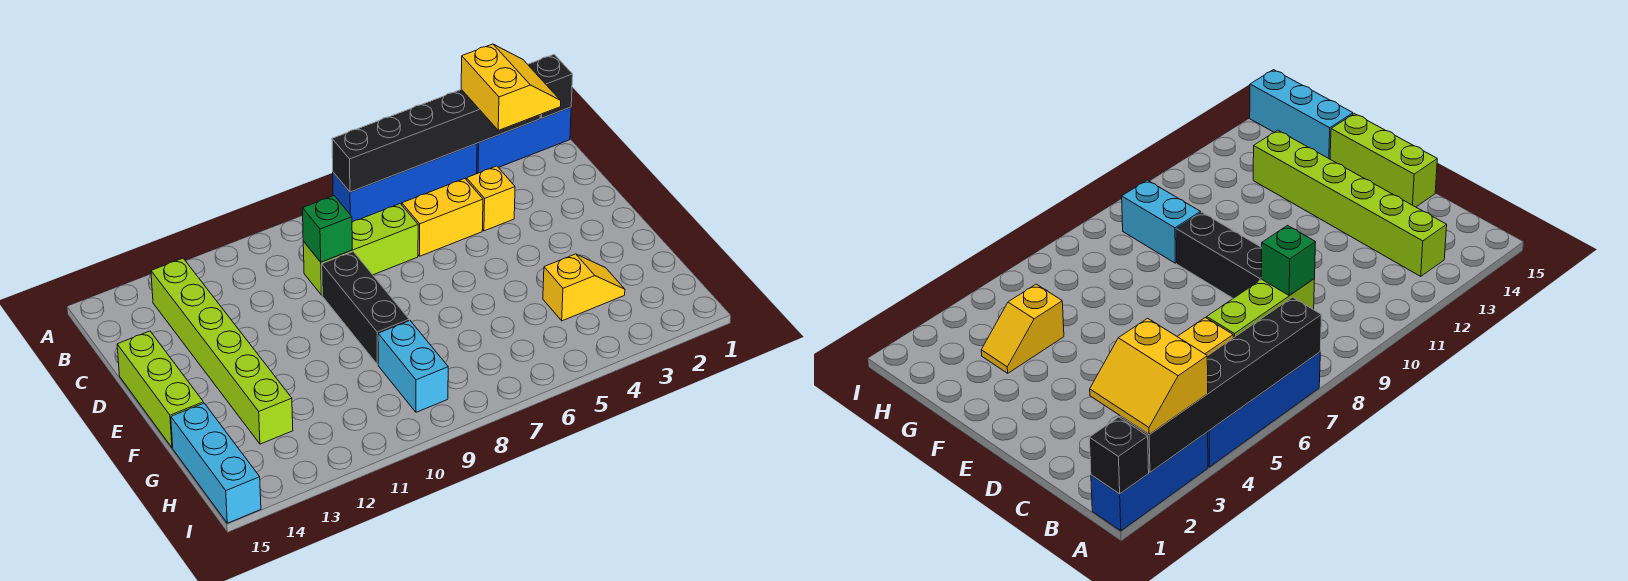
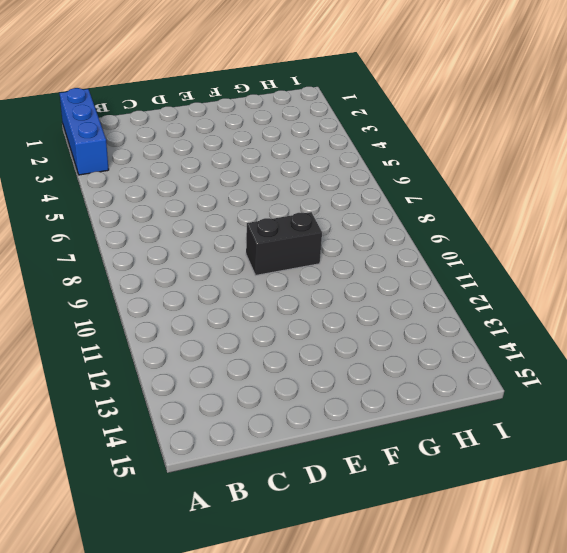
black brick E9:F9 level 1 -> black brick D9:F9 level 1
none -> blue brick A4:A7 level 1
none -> lime brick B13:G13 level 1
none -> yellow brick C4 level 1

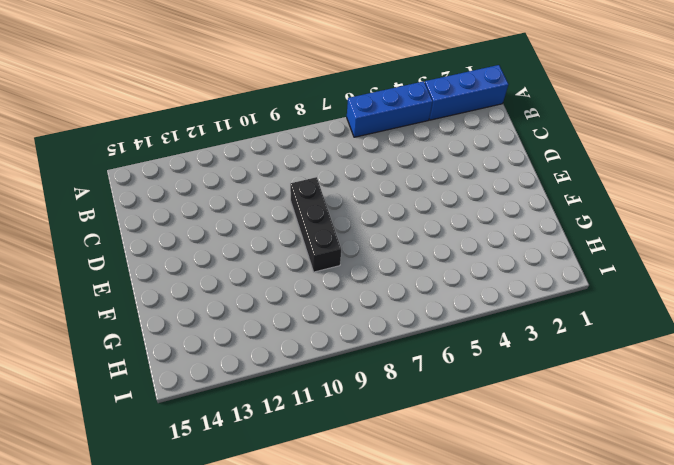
blue brick A4:A6 level 1 -> blue brick A4:A7 level 1
none -> lime brick B13:G13 level 1
none -> yellow brick C4 level 1
none -> yellow brick C5:C6 level 1

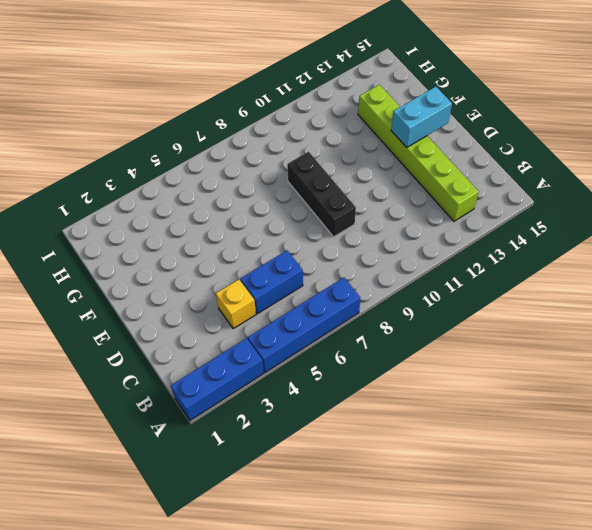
blue brick C5:C6 level 1 -> yellow brick C5:C6 level 1
cyan brick E13:E14 level 2 -> cyan brick G9:H9 level 1
none -> lime brick C7:C9 level 1
none -> lime brick D15:F15 level 1
none -> yellow slope G3:G4 level 1 top 4

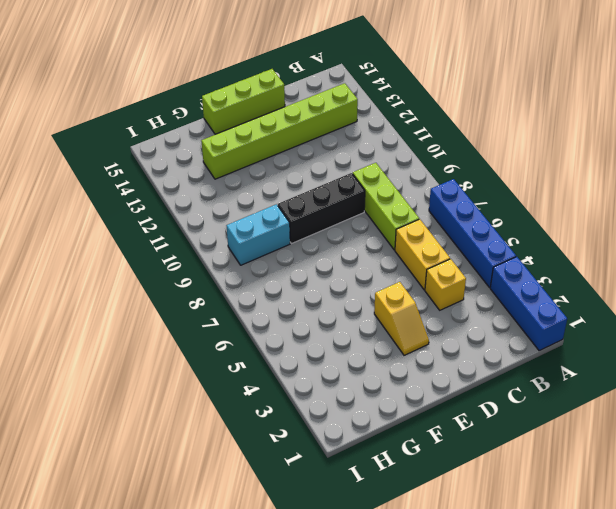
yellow slope E3:E4 level 1 top 4 -> yellow slope G3:G4 level 1 top 4
none -> cyan brick G15:I15 level 1
none -> black brick A1 level 2
none -> black brick A2:A7 level 2

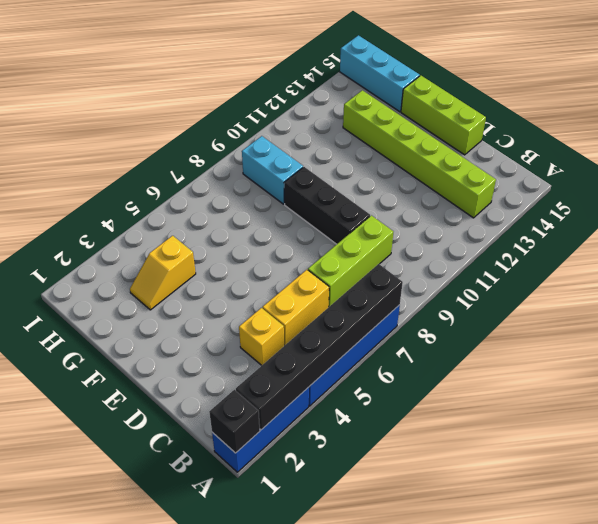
none -> green brick C9 level 2
none -> yellow slope A2:B3 level 3 top 3

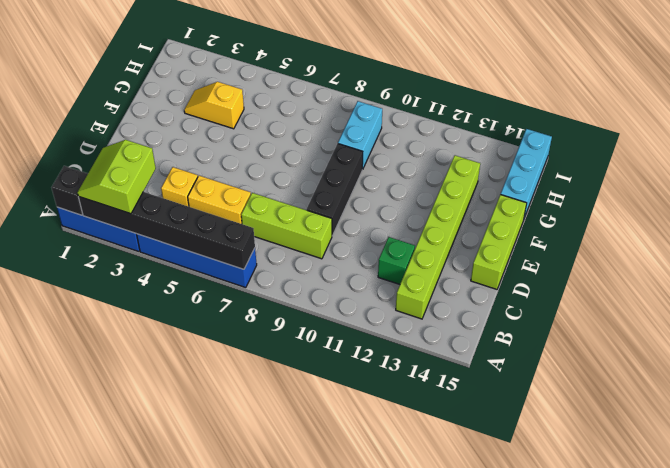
lime slope A2:B3 level 3 top 3 -> yellow slope A2:B3 level 3 top 3
green brick C12 level 1 -> green brick C9 level 2

